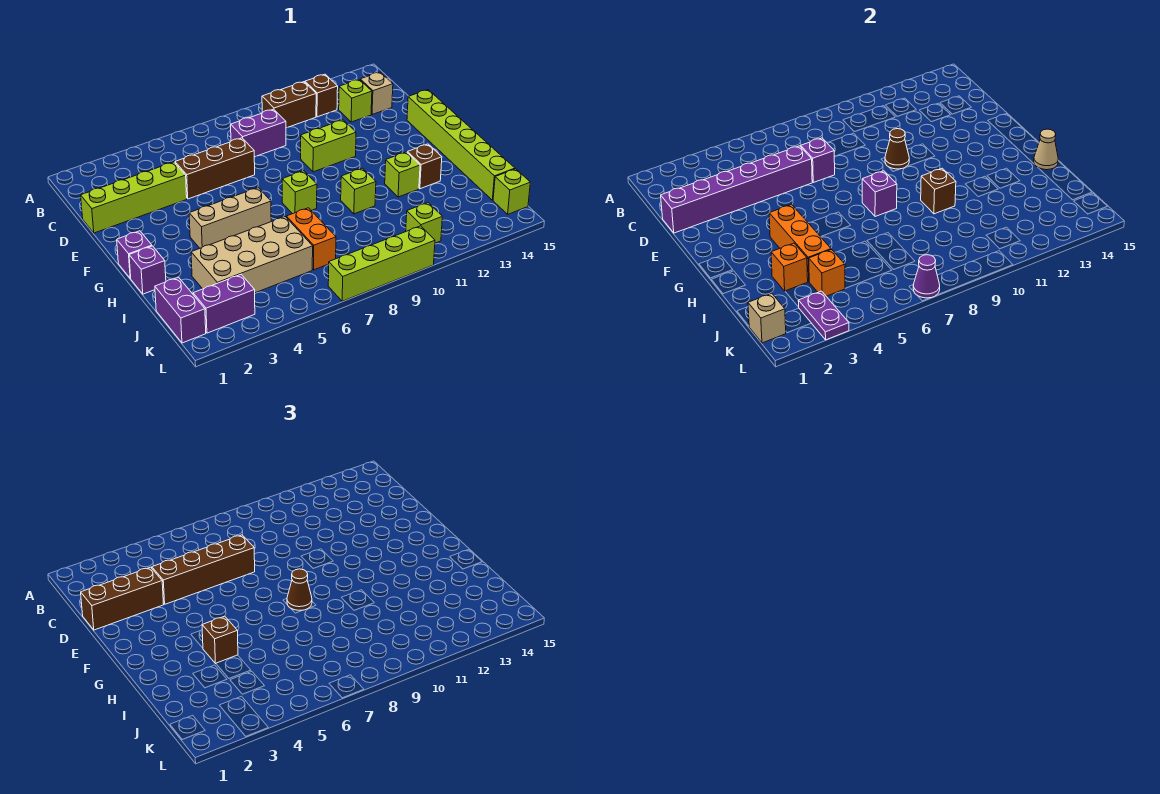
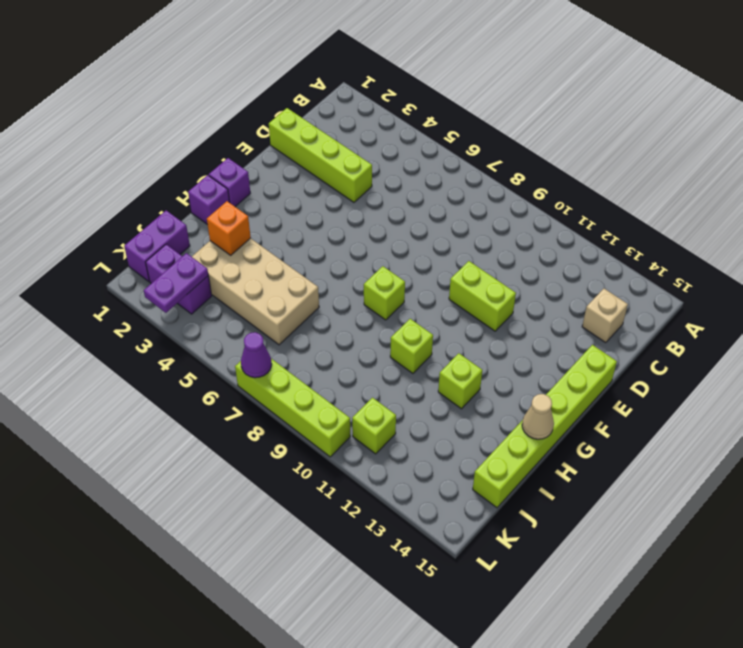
none -> brown brick B10:B11 level 1
none -> brown brick B12 level 1
none -> purple brick C8:C9 level 1
none -> lime brick C13 level 1

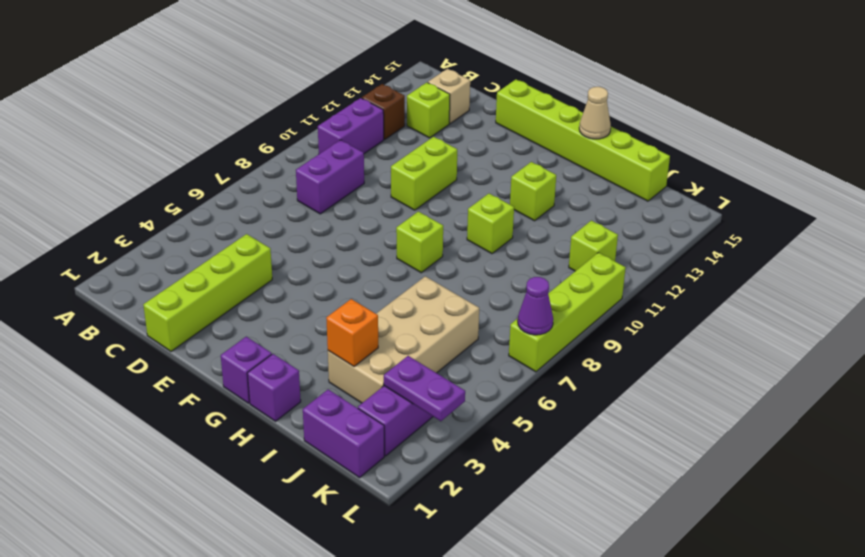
purple brick B10:B11 level 1 -> brown brick B10:B11 level 1
none -> brown brick D5:D7 level 1
none -> tan brick G4:G6 level 1
none -> brown brick H13 level 1
none -> orange brick I7:J7 level 1

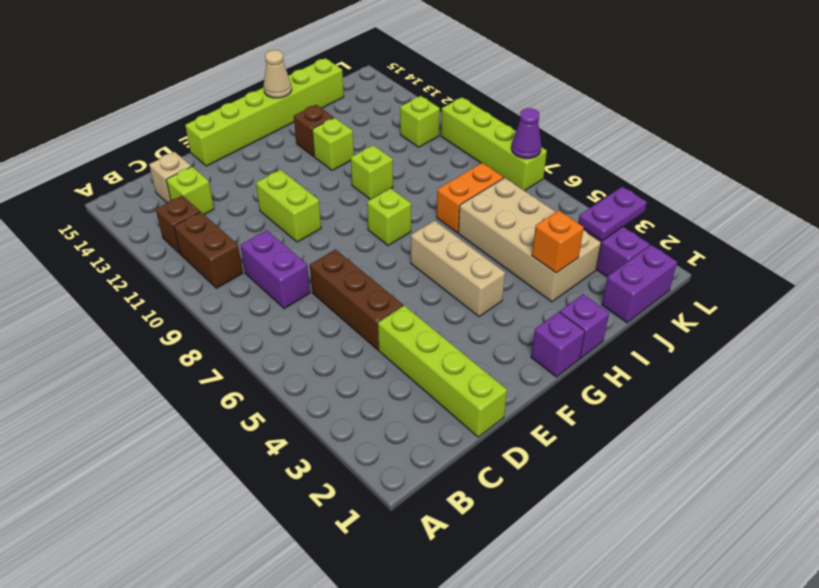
none -> lime brick K15 level 1
none -> purple brick D1:D6 level 2
none -> purple brick D7 level 2
none -> brown cone E10 level 2

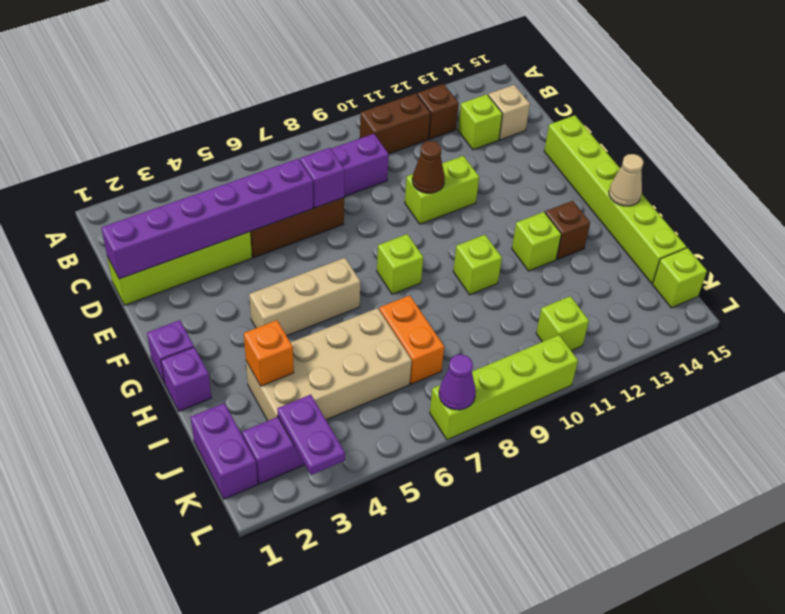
none -> orange brick G4:I4 level 2
none -> purple brick G8 level 2
none -> brown brick H10 level 2
none -> orange brick J4 level 2

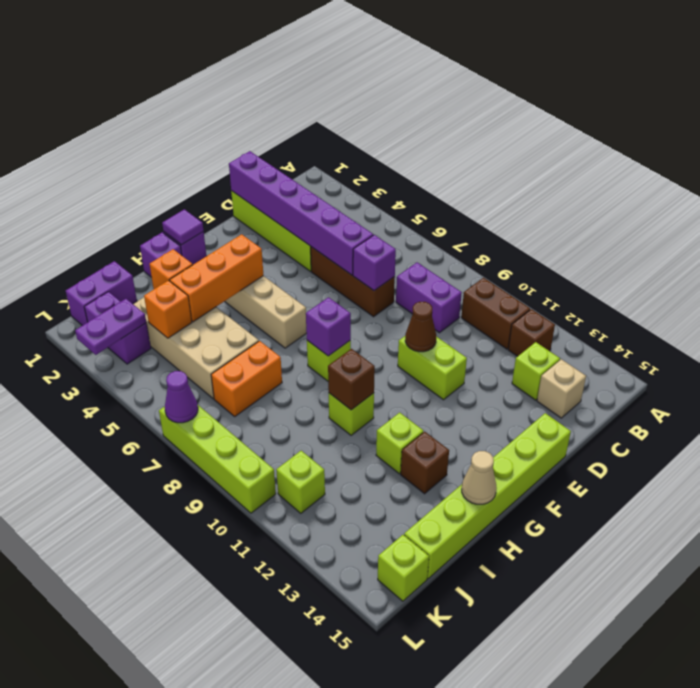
purple tile G1 level 2 -> none
none -> tan brick K1 level 2
none -> brown brick D1:D3 level 3
none -> brown brick D4:D7 level 3
none -> brown cone G8 level 3

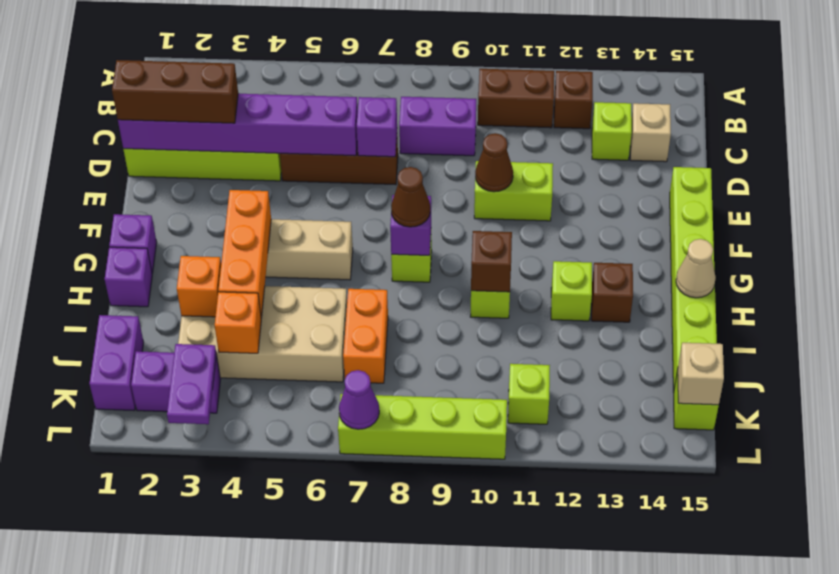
tan brick K15 level 2 -> tan brick K1 level 2
none -> brown brick D4:D7 level 3
none -> brown brick H4 level 3

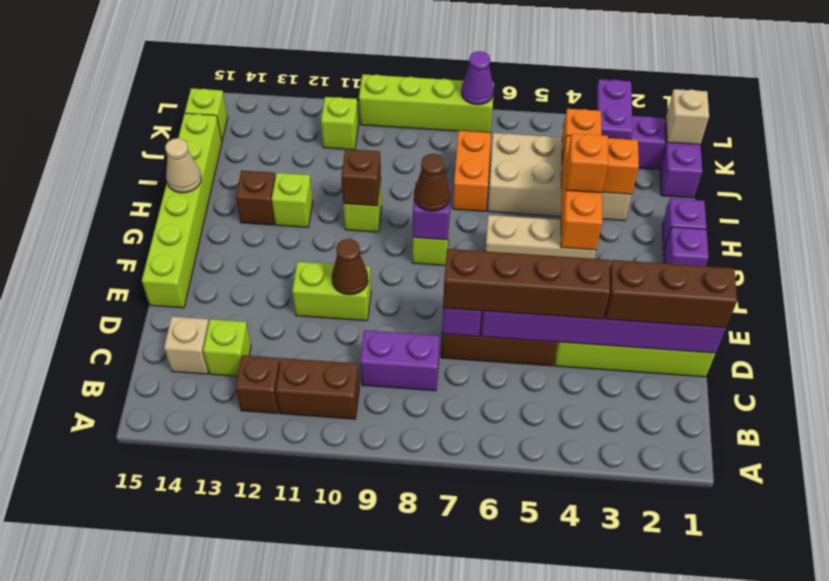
orange brick H4 level 3 -> brown brick H4 level 3

